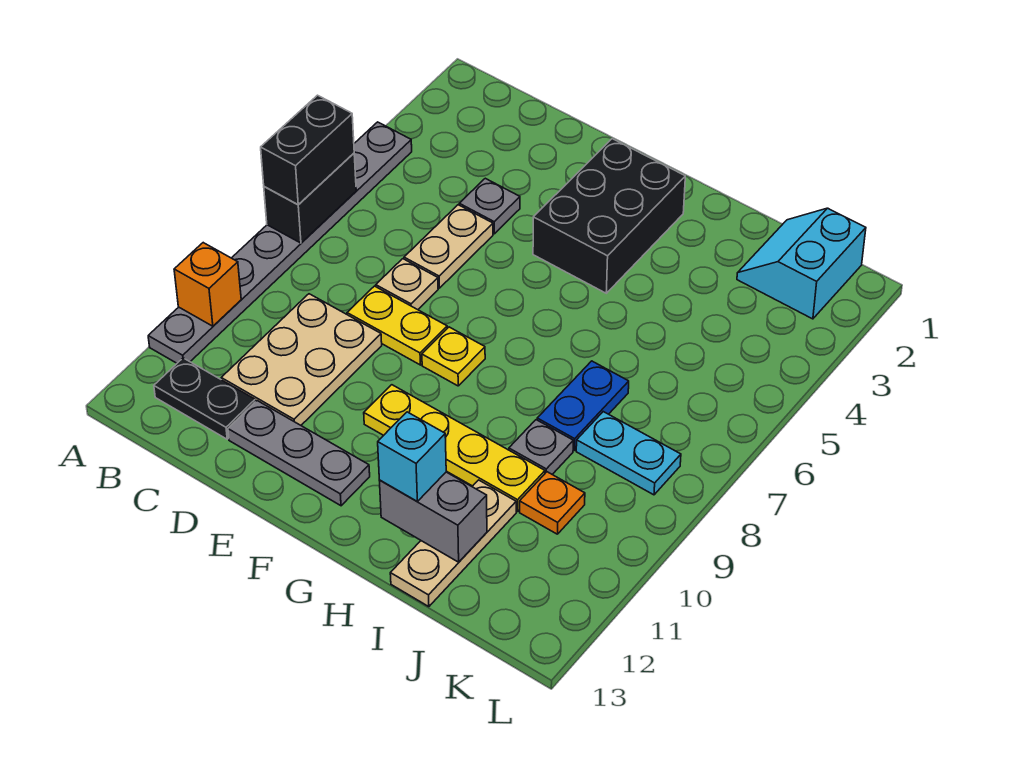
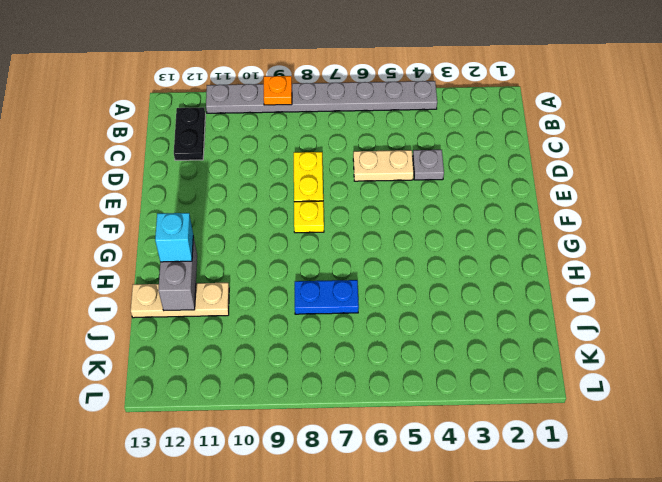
orange plate A9 level 2 -> orange plate J10 level 1
none -> tan plate C9:D11 level 1
none -> tan plate D7 level 1
none -> grey plate D12:F12 level 1

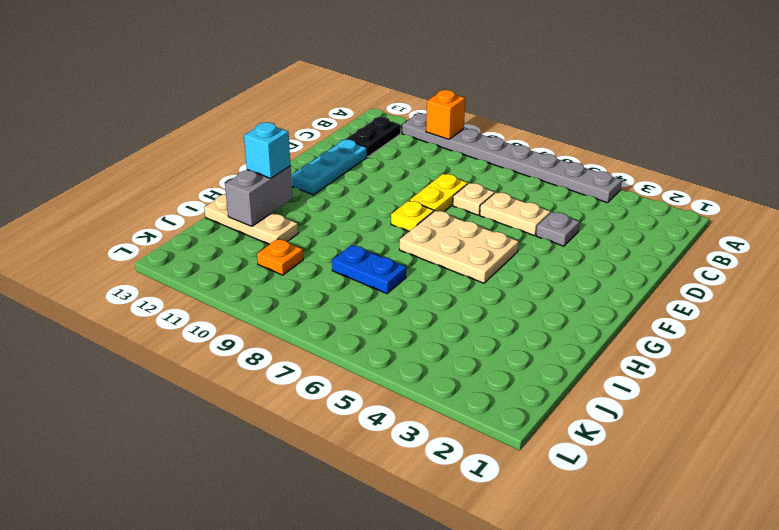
cyan plate D12:F12 level 1 -> grey plate D12:F12 level 1
tan plate F5:G7 level 1 -> tan plate C9:D11 level 1
none -> black brick F2:G4 level 1
none -> yellow plate F10:I10 level 1
none -> grey plate I9 level 1

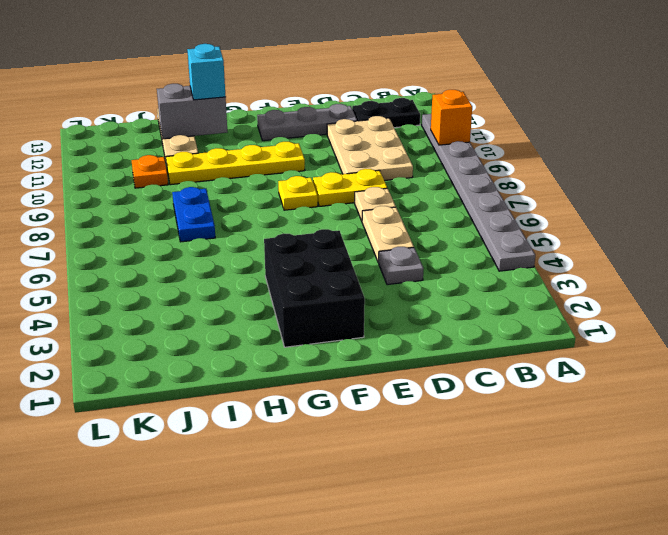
none -> grey plate I9 level 1
none -> cyan slope J1:K2 level 1 top K
none -> cyan plate J8:K8 level 1

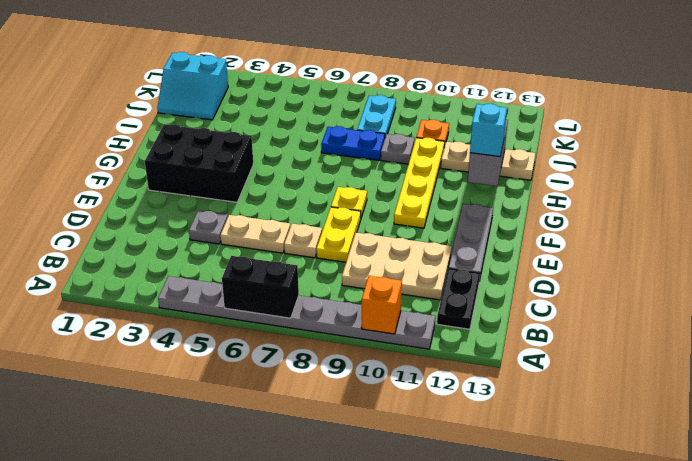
none -> black brick A6:A7 level 3

